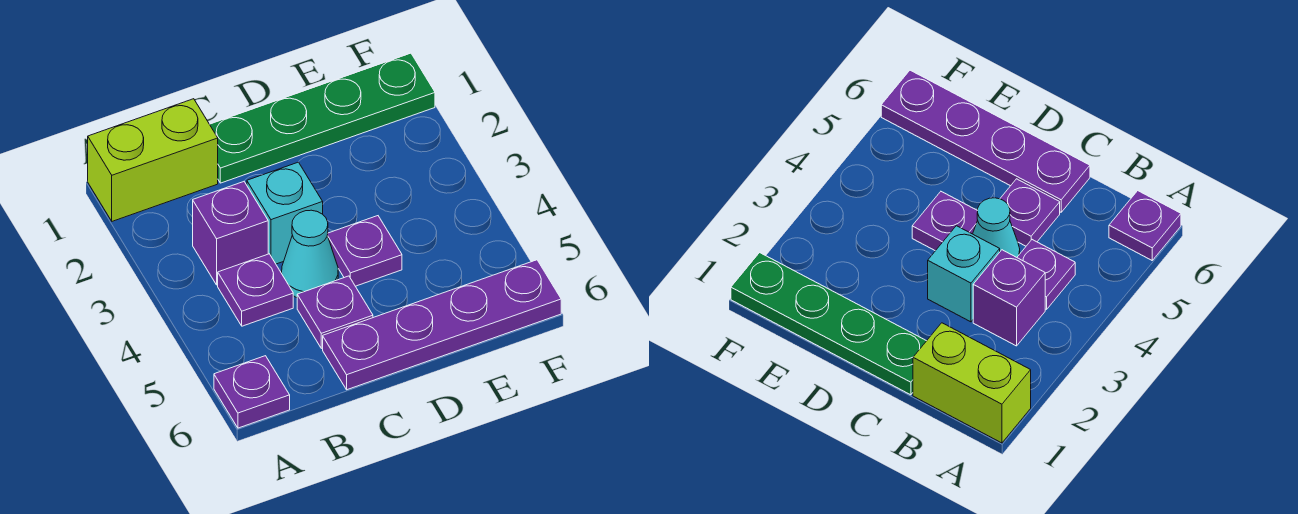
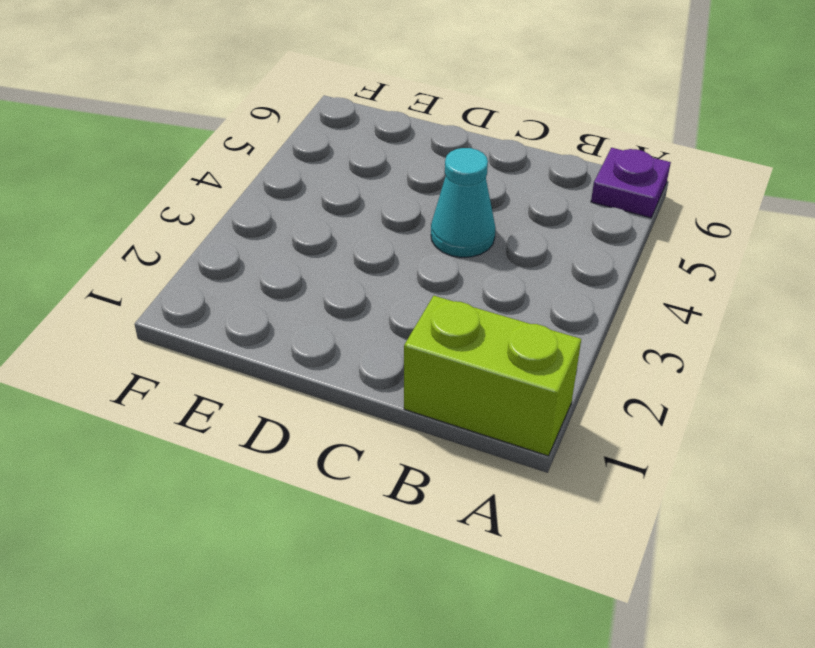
none -> purple brick B3 level 1
none -> purple plate B4 level 1

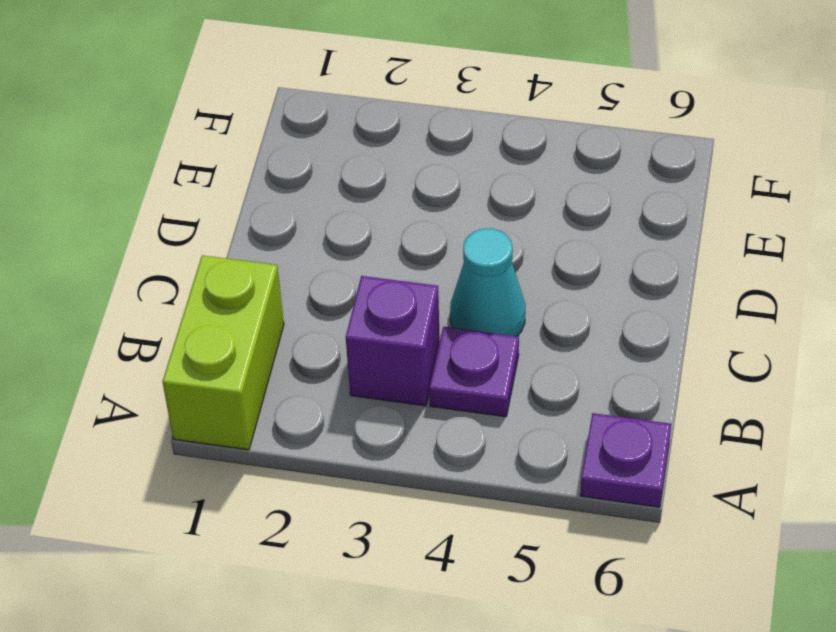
none -> green plate C1:F1 level 1
none -> cyan brick C3 level 1

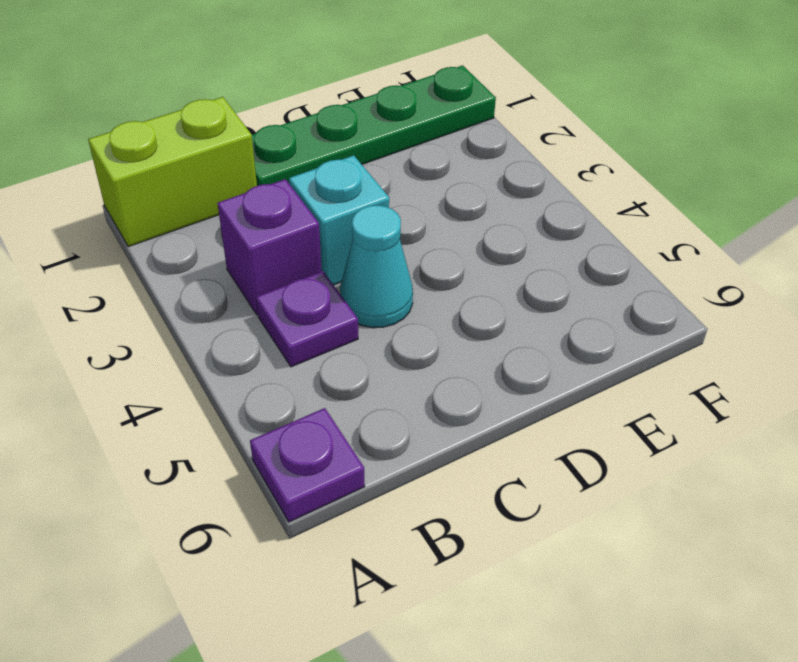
none -> purple plate C5 level 1
none -> purple plate C6:F6 level 1

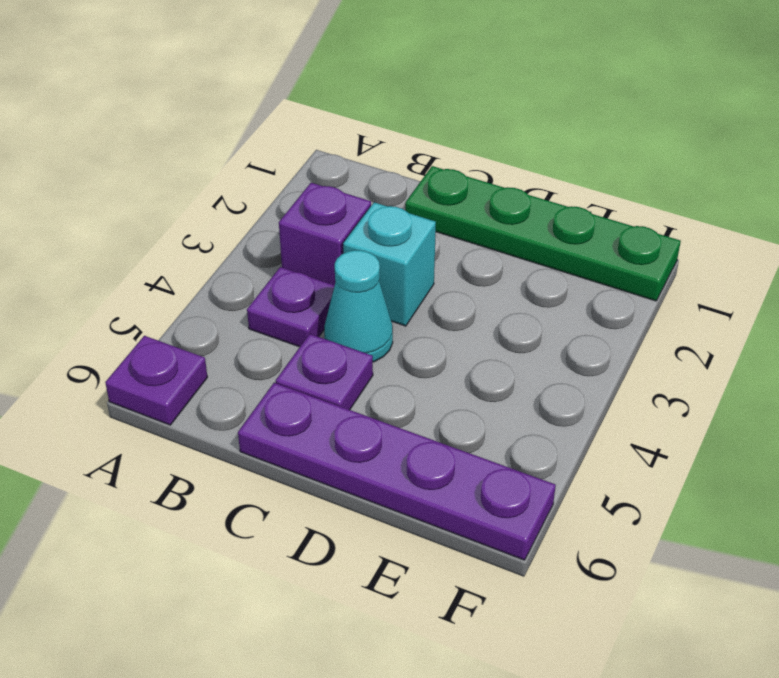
none -> lime brick A1:B1 level 1
none -> purple plate D4 level 1

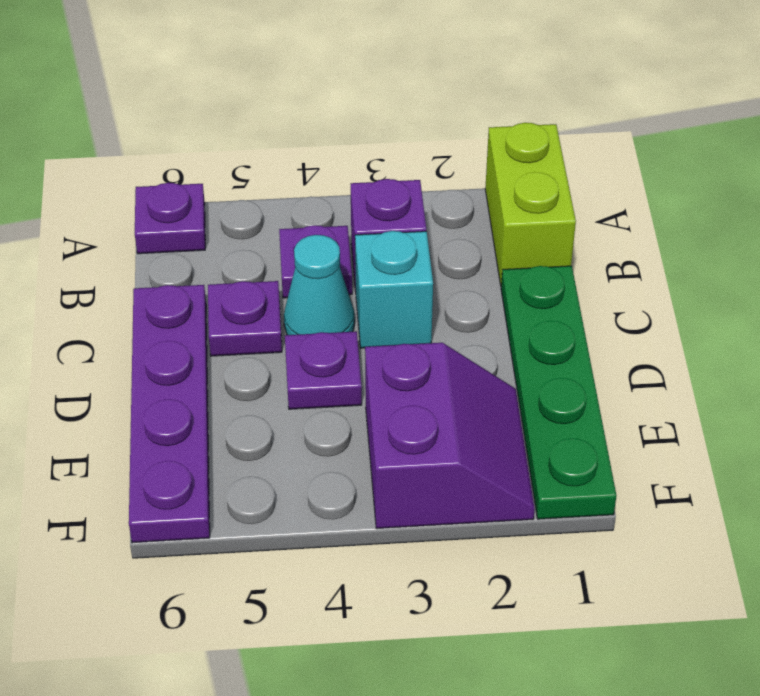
purple slope E2:F3 level 1 top 3 -> none

